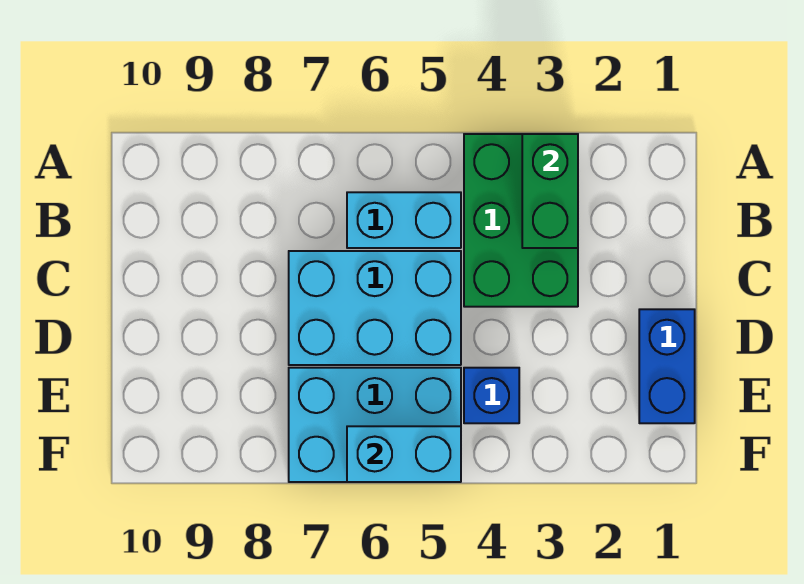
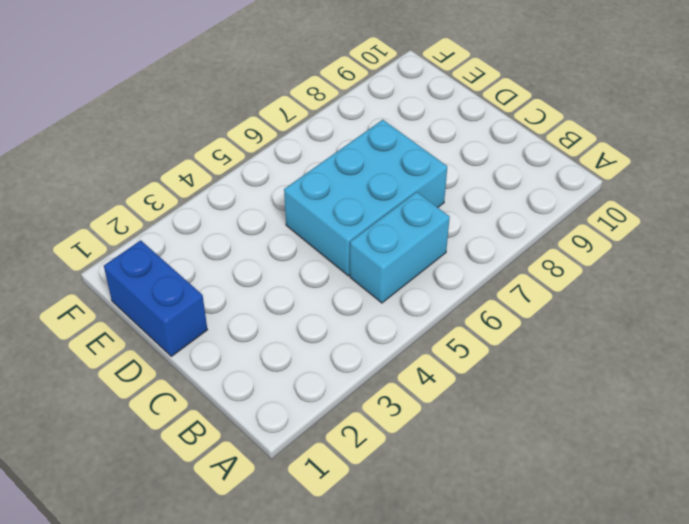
none -> green brick A3:C4 level 1
none -> blue brick E4 level 1

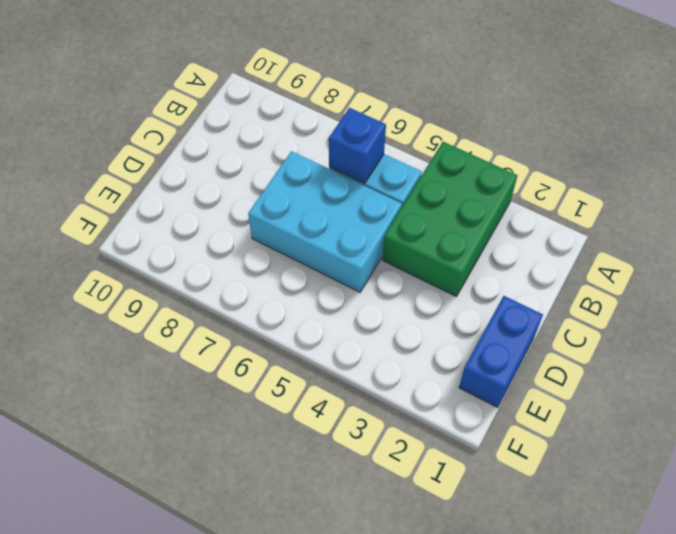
blue brick B6 level 2 -> blue brick E4 level 1
none -> cyan brick E5:F7 level 1
none -> green brick A3:B3 level 2

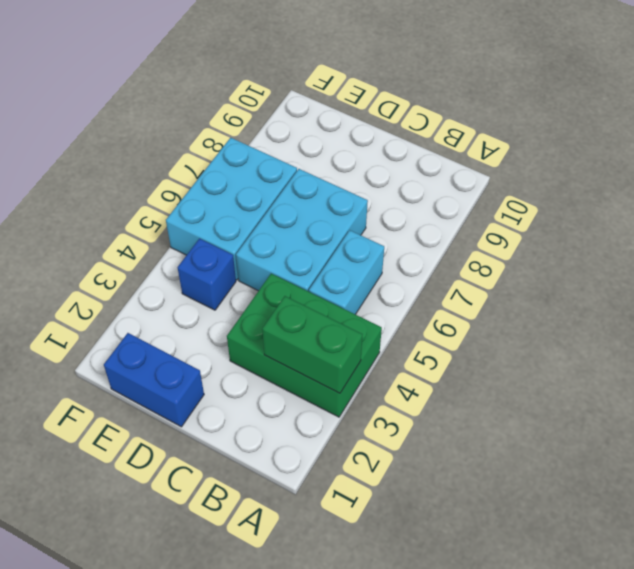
none -> cyan brick F5:F6 level 2

